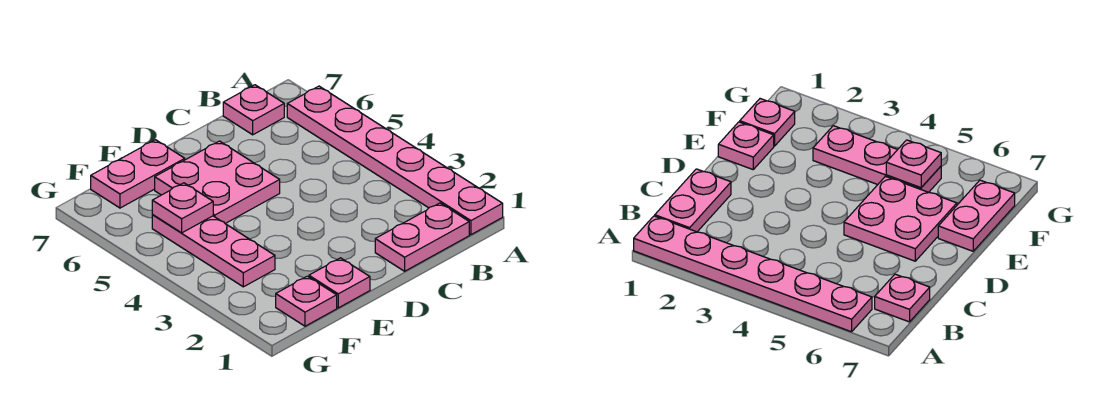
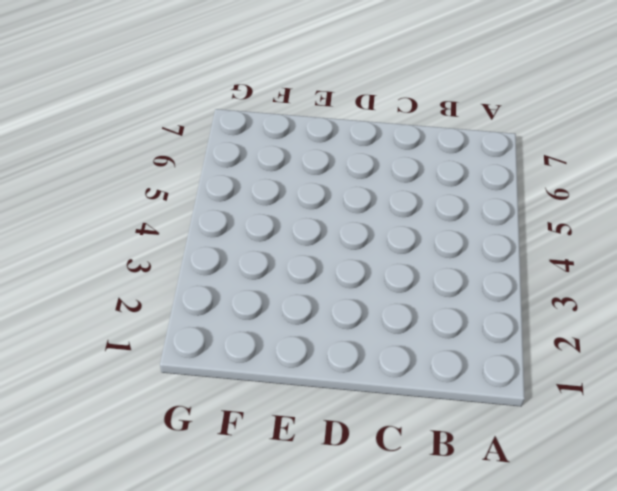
none -> pink plate A1:A6 level 1
none -> pink plate B1:C1 level 1

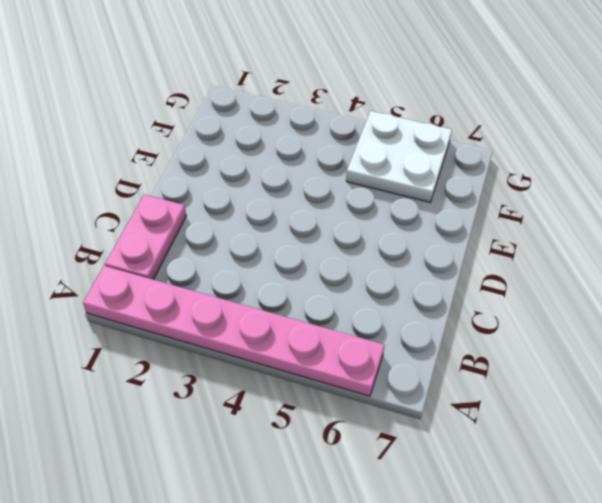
white plate F5:G6 level 1 -> pink plate F3:F5 level 1
none -> pink plate B7 level 1
none -> pink plate D5:E6 level 1

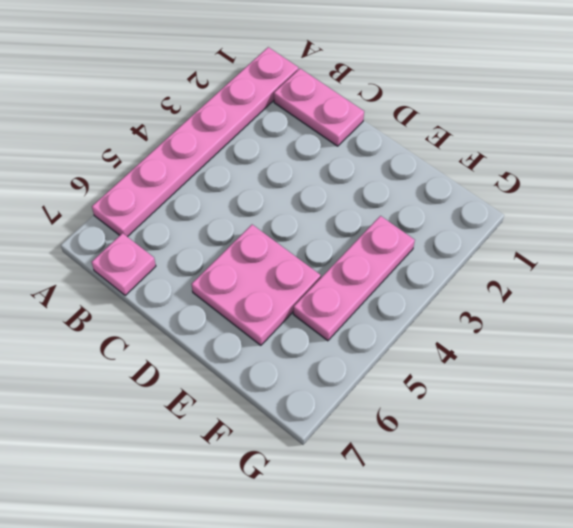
none -> pink plate E1 level 1
none -> pink plate E7:F7 level 1

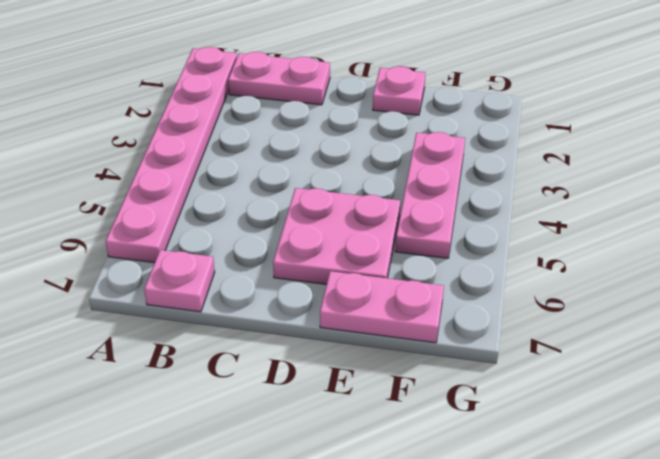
none -> pink plate F1 level 1
none -> pink plate F5 level 2

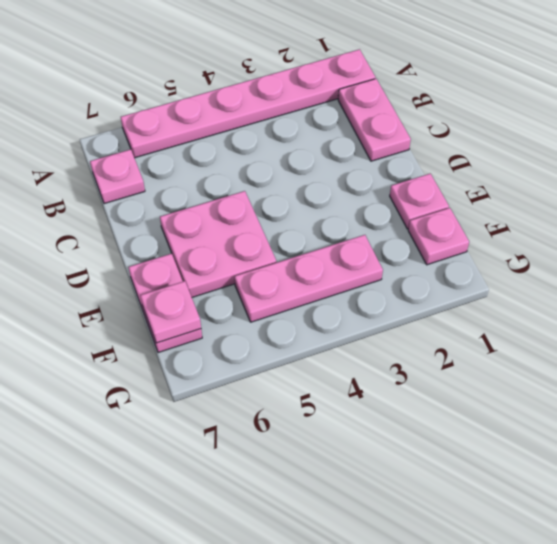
pink plate F7 level 2 -> pink plate F5 level 2

